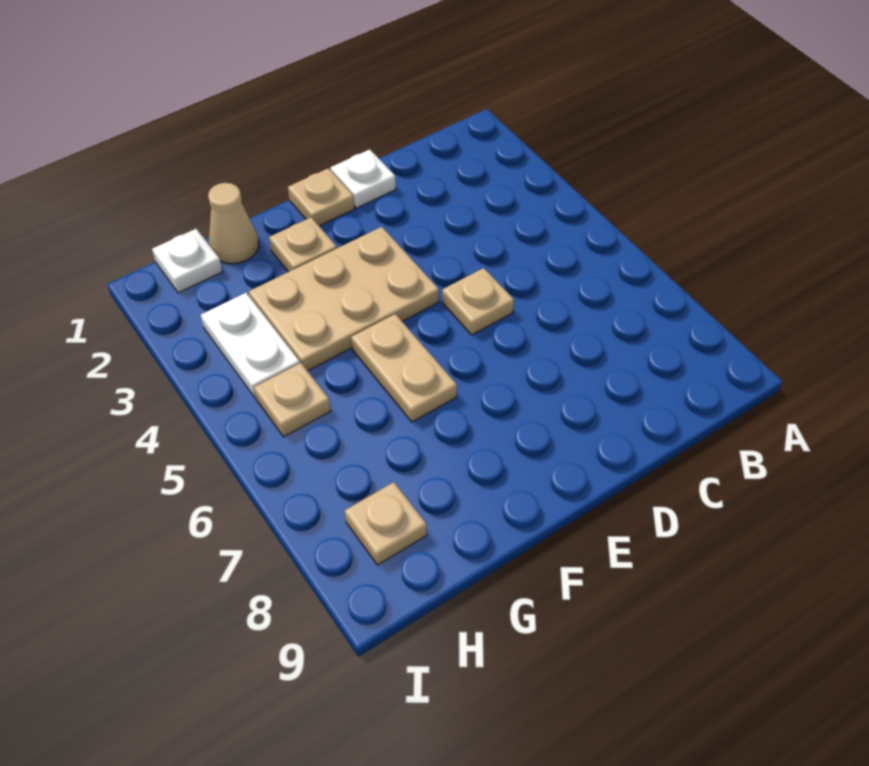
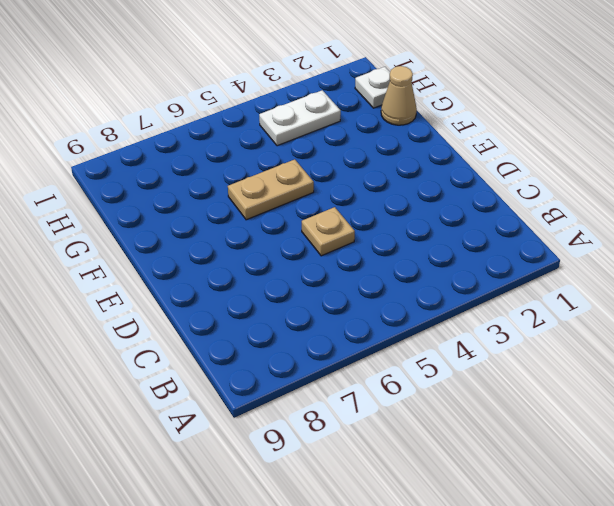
none -> white plate D1 level 1
none -> tan plate E1 level 1

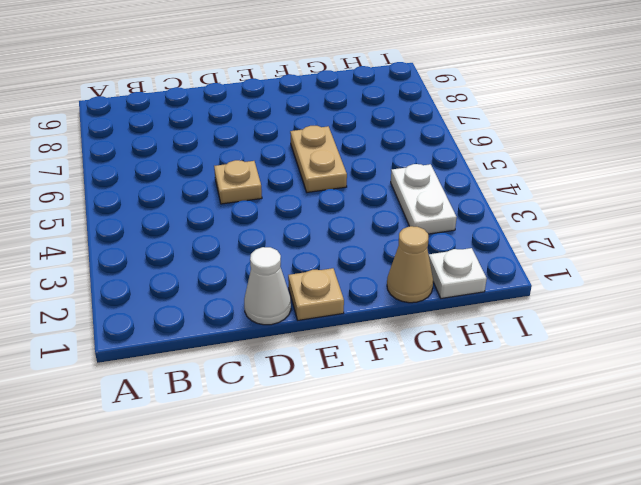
white cone D1 level 1 -> white plate D1 level 1
none -> tan plate E3:G4 level 1
none -> tan plate F2 level 1

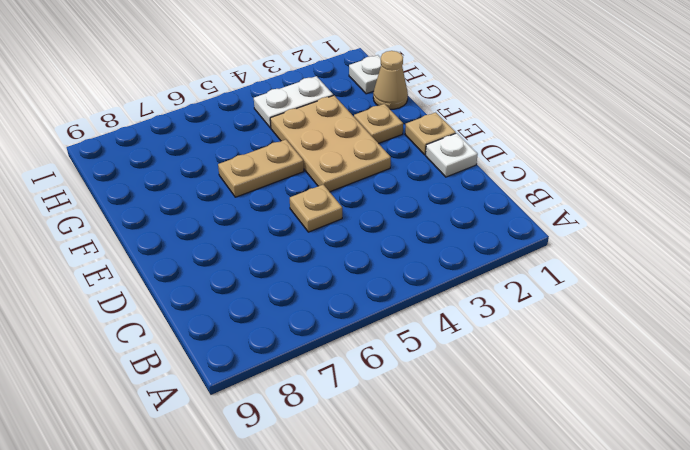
none -> tan plate H5 level 1
none -> tan plate H8 level 1

